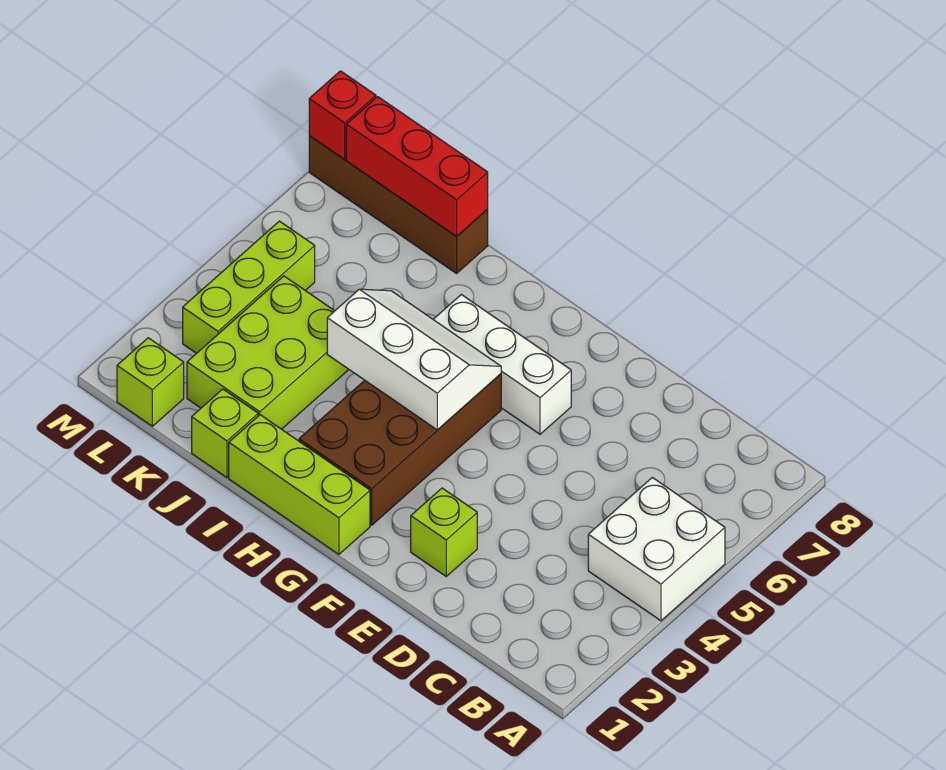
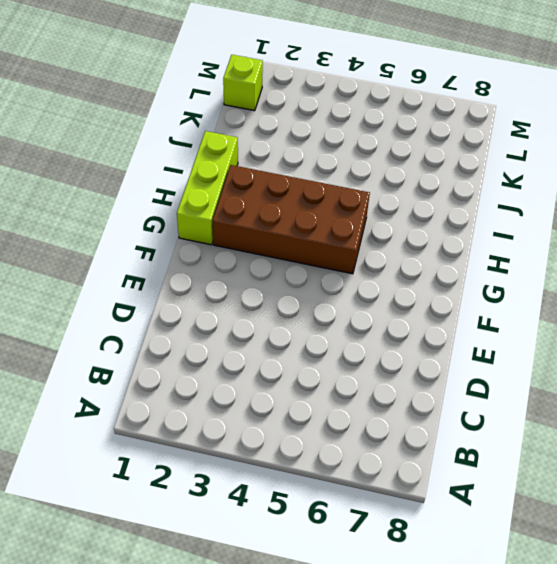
none -> white brick A4:B5 level 1
none -> lime brick E2 level 1
none -> white brick F6:H6 level 1

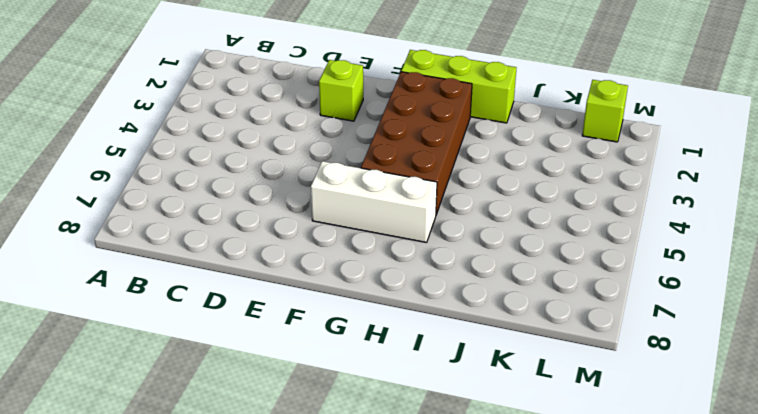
none -> white brick A4:B5 level 1
none -> lime brick J1 level 1
none -> lime brick J2:K4 level 1

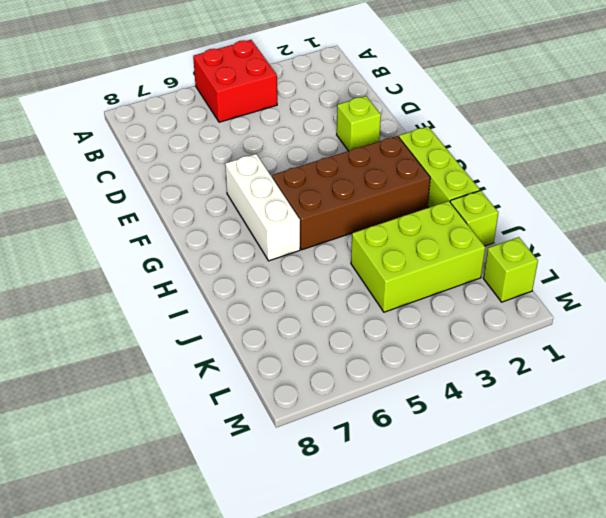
red brick A4:B5 level 1 -> white brick A4:B5 level 1
none -> brown brick J8:M8 level 1
none -> lime brick L3:L5 level 1
none -> white slope G4:I5 level 2 top 4

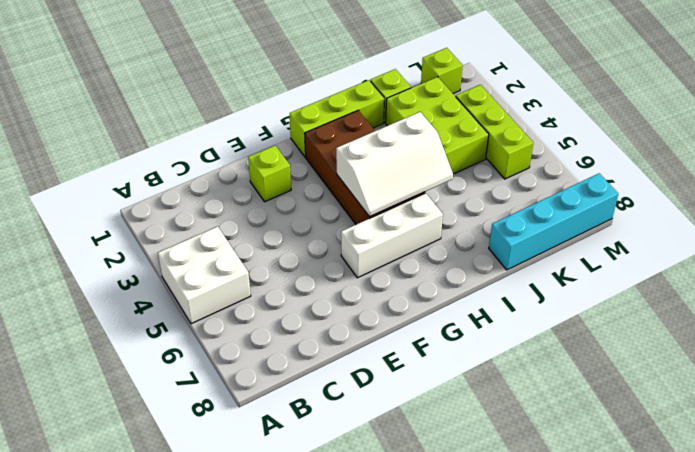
cyan brick J8:M8 level 1 -> brown brick J8:M8 level 1
none -> red brick J8:L8 level 2
none -> red brick M8 level 2

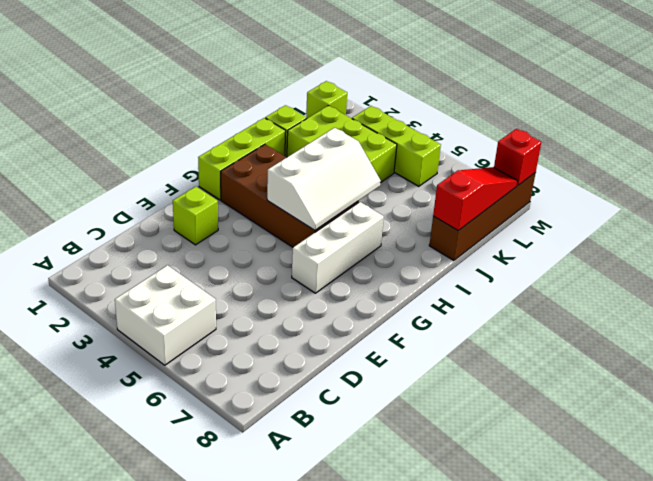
red slope J8:L8 level 2 top J -> red brick J8:L8 level 2

